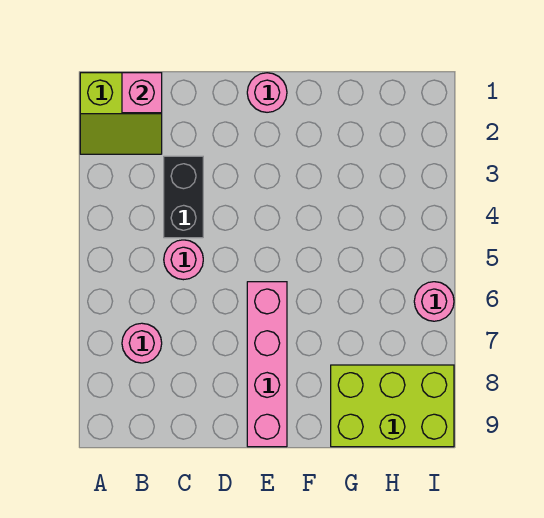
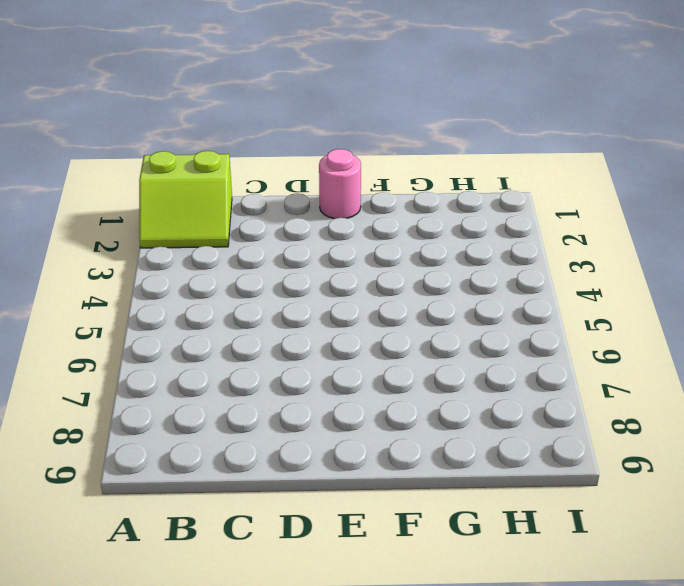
none -> pink round brick B7 level 1
none -> black brick C3:C4 level 1

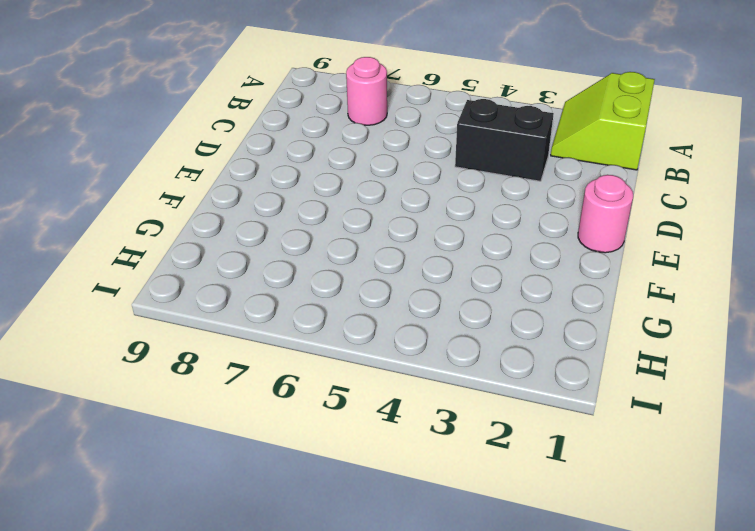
none -> pink round brick C5 level 1
none -> pink brick E6:E9 level 1

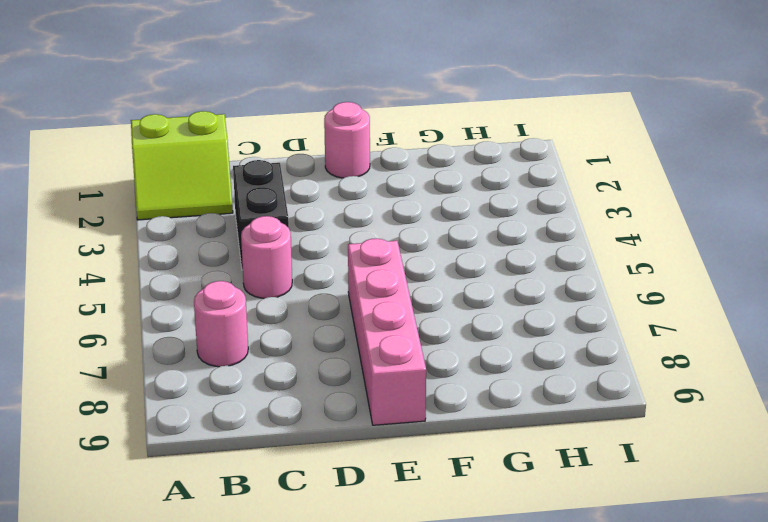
none -> lime brick G8:I9 level 1
none -> pink round brick I6 level 1

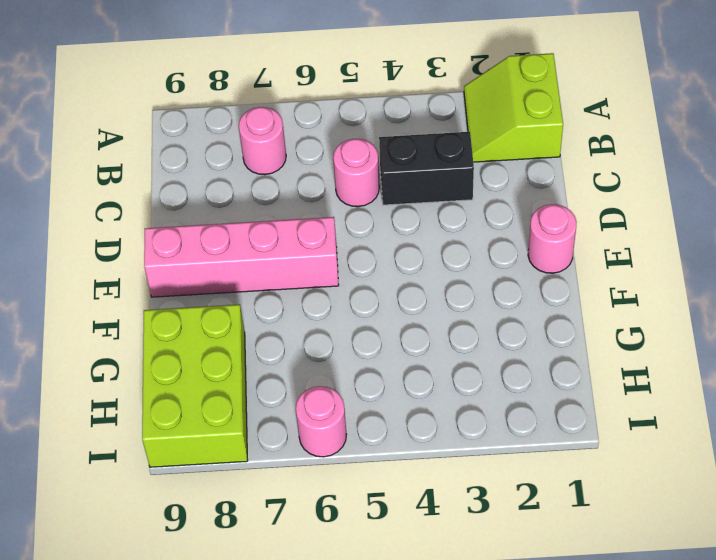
none -> pink brick B1 level 2

